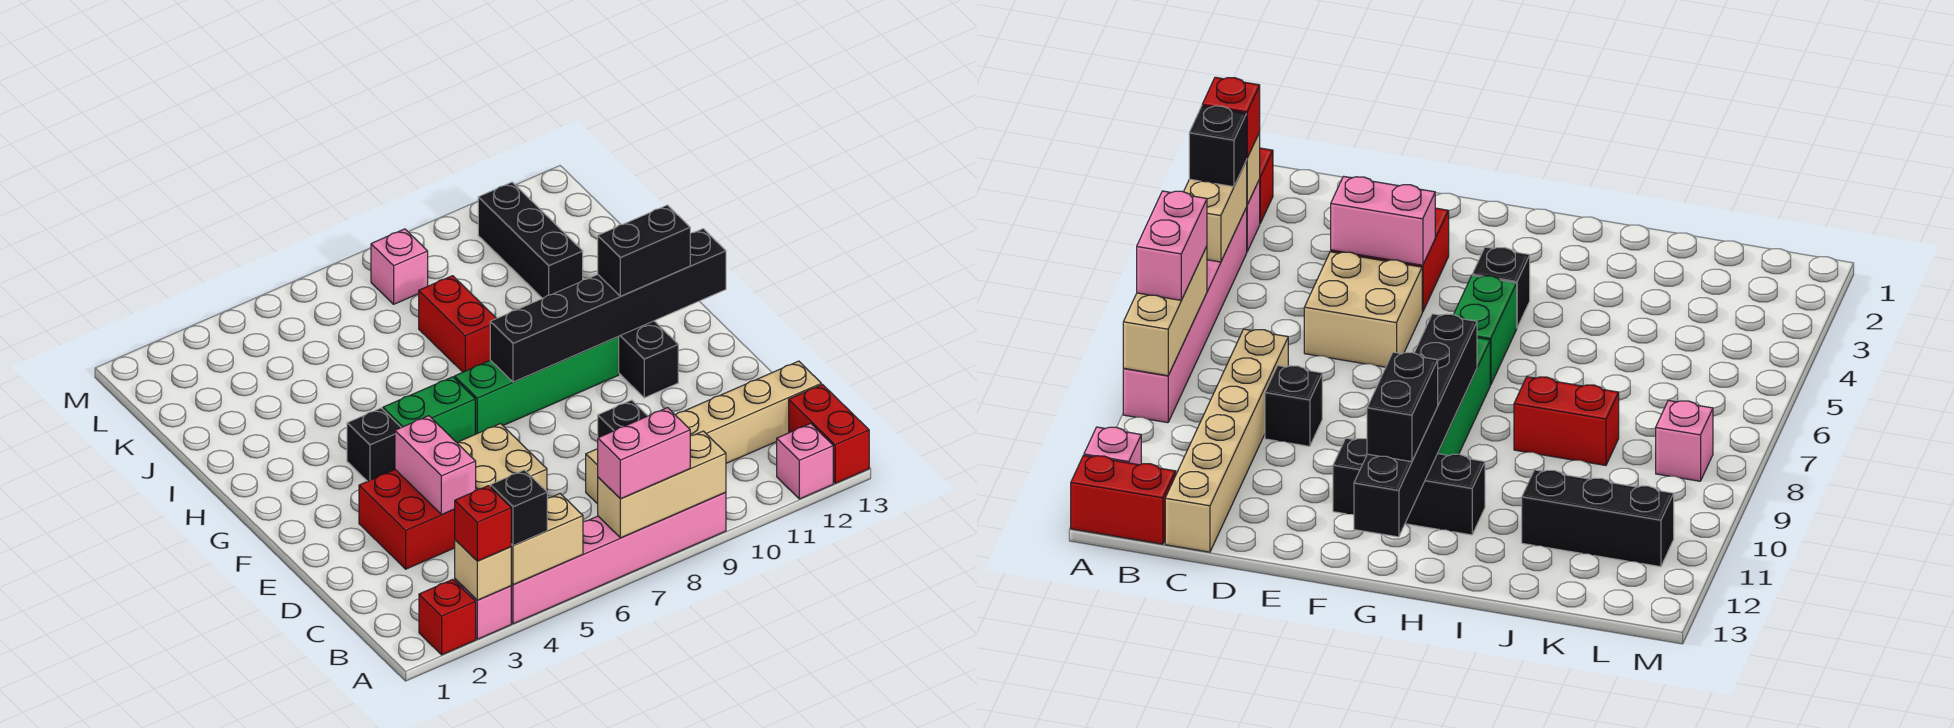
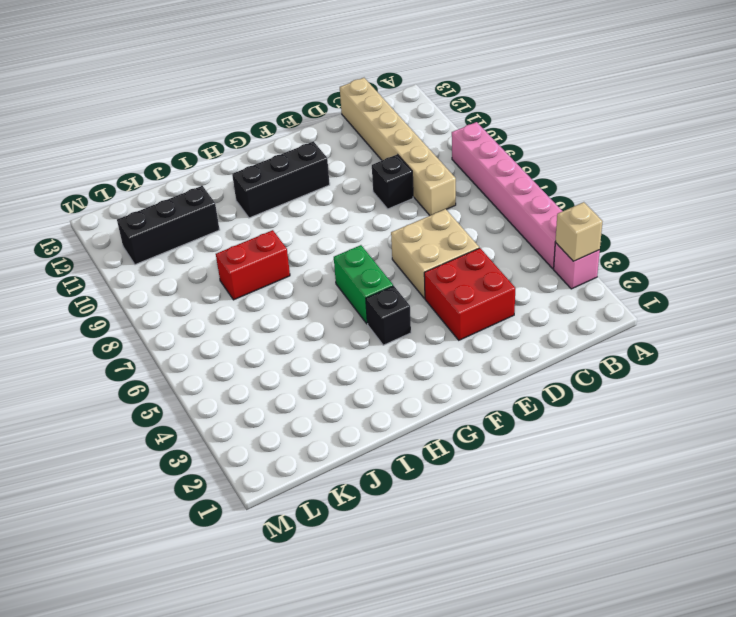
none -> red brick A2 level 1
none -> pink brick A12 level 1
none -> red brick A13:B13 level 1

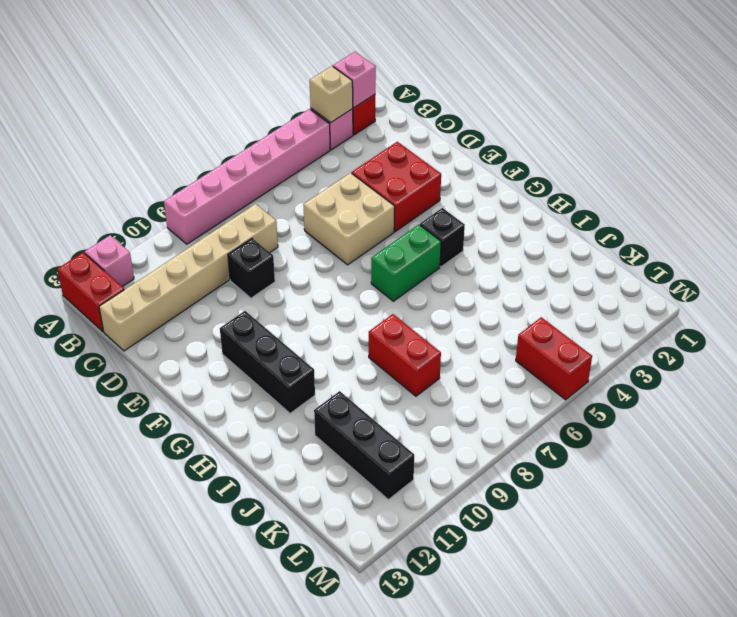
pink brick A2 level 2 -> pink brick L8 level 1
red brick L5:M5 level 1 -> none
none -> green brick G7:G10 level 1
none -> tan brick A4:A5 level 2
none -> tan brick A7:A9 level 2

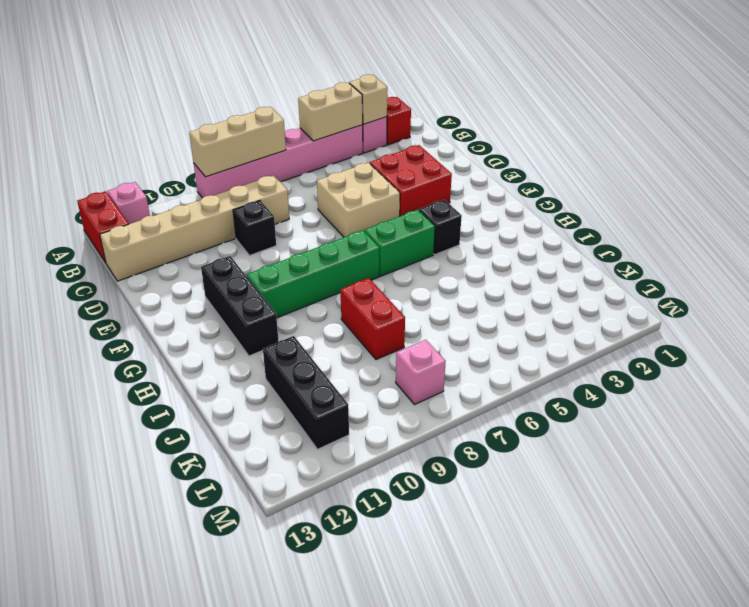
none -> pink brick D4:E4 level 2
none -> black brick G8:G13 level 2
none -> red brick A3 level 3

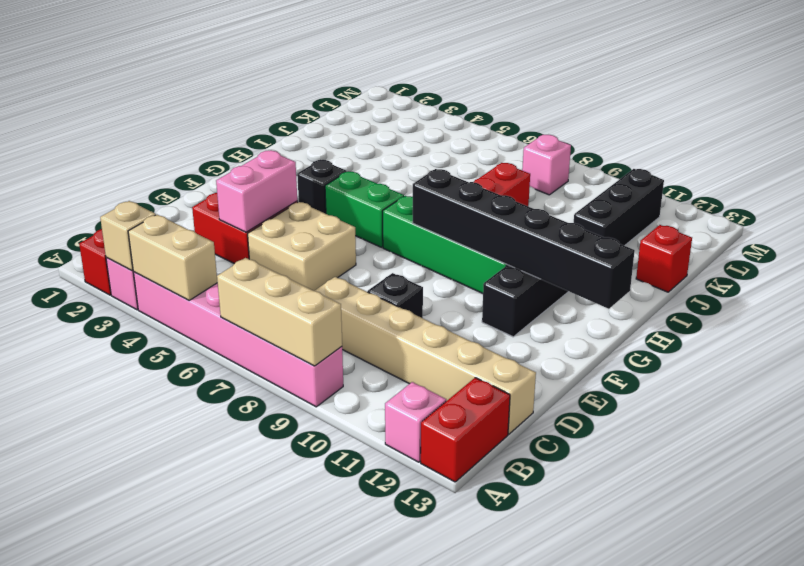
red brick J13 level 1 -> red brick A3 level 3
none -> black brick A4 level 3
none -> pink brick A7:A8 level 3
none -> black brick G11:G12 level 3

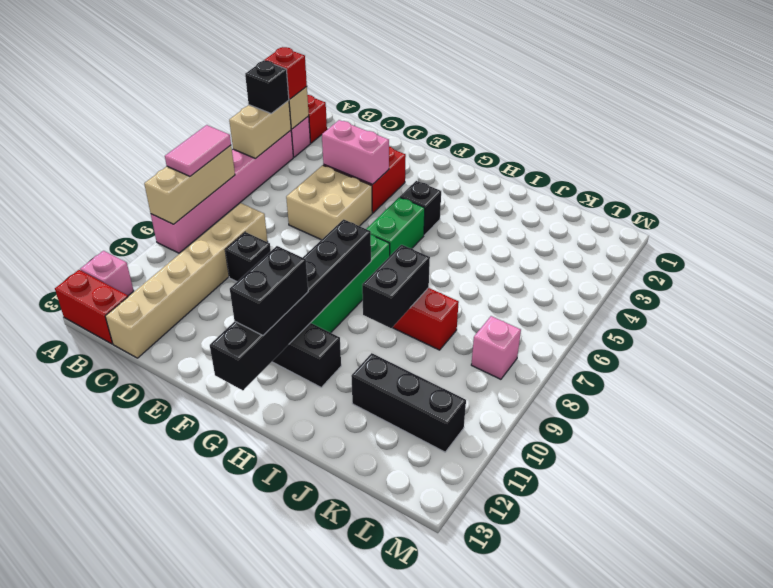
pink tile A7:A8 level 3 -> pink brick A7:A8 level 3
black brick I8:I9 level 2 -> none

